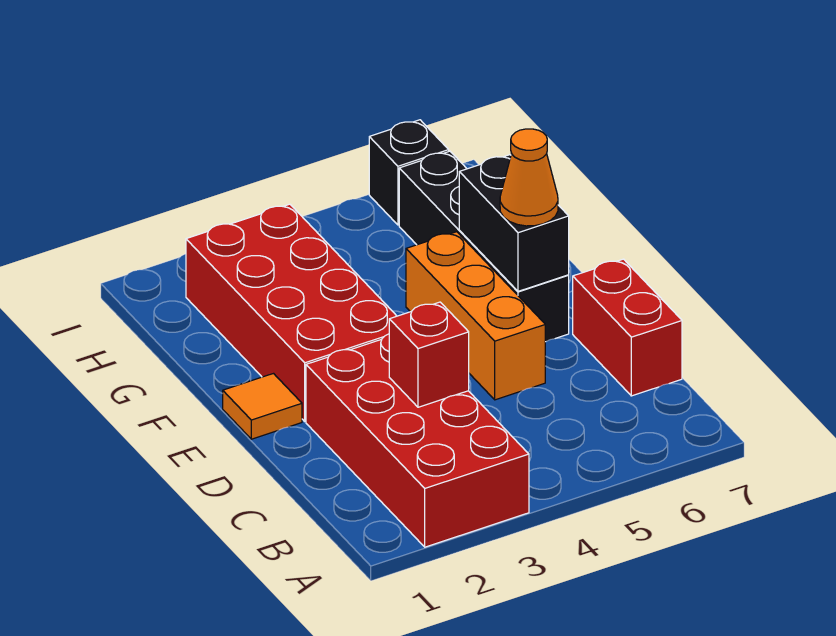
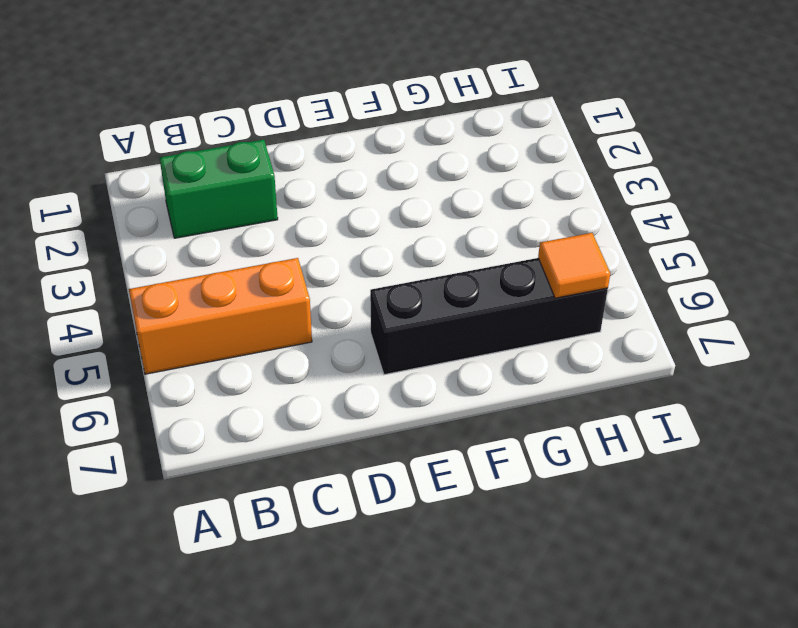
orange brick A5:C5 level 1 -> orange brick D5:F5 level 1
green brick B2:C2 level 1 -> red brick A2:D3 level 1
orange tile H6 level 2 -> orange tile E1 level 1
none -> red brick C7:D7 level 1
none -> red brick E2:H3 level 1

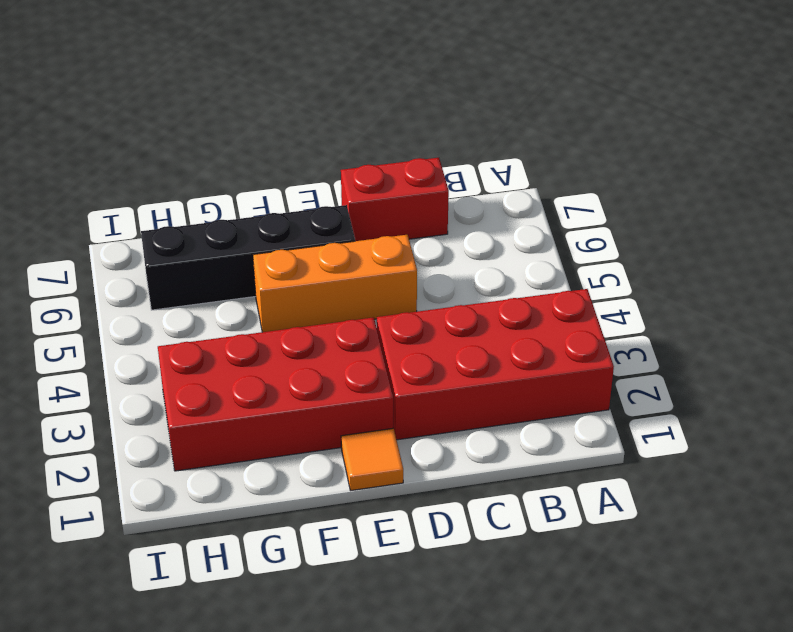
none -> black brick I6 level 1
none -> red brick C3 level 2

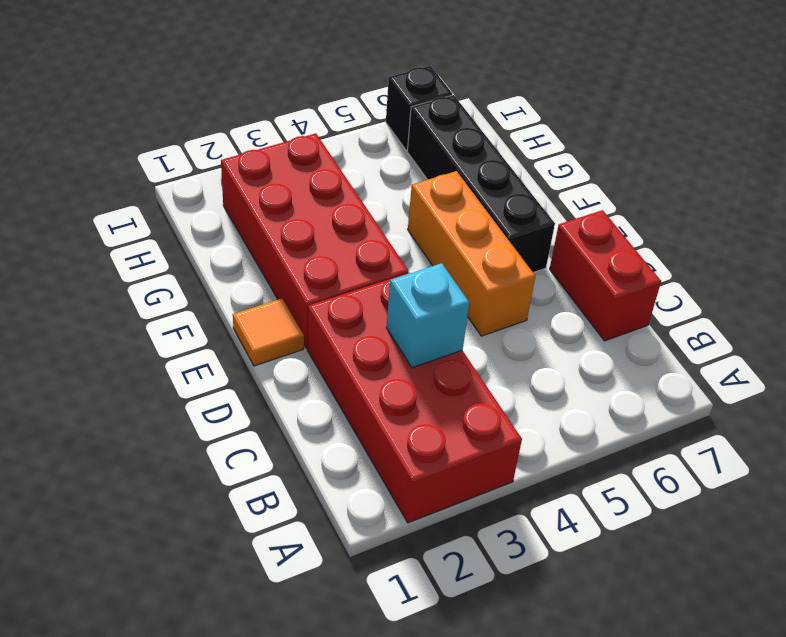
cyan brick C3 level 2 -> red brick C3 level 2
none -> black brick E6:F6 level 2
none -> orange cone E6 level 3

